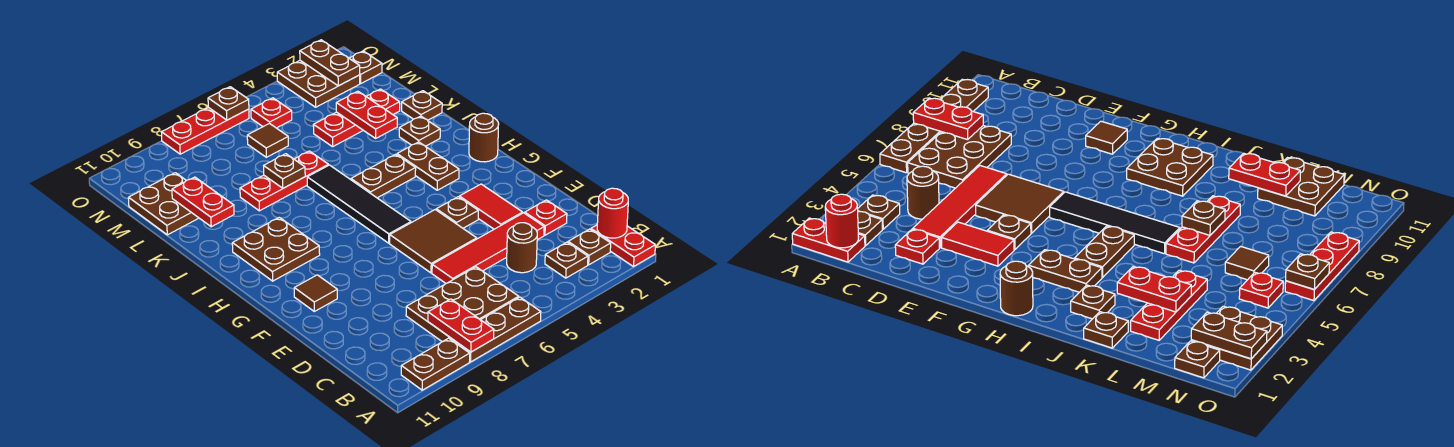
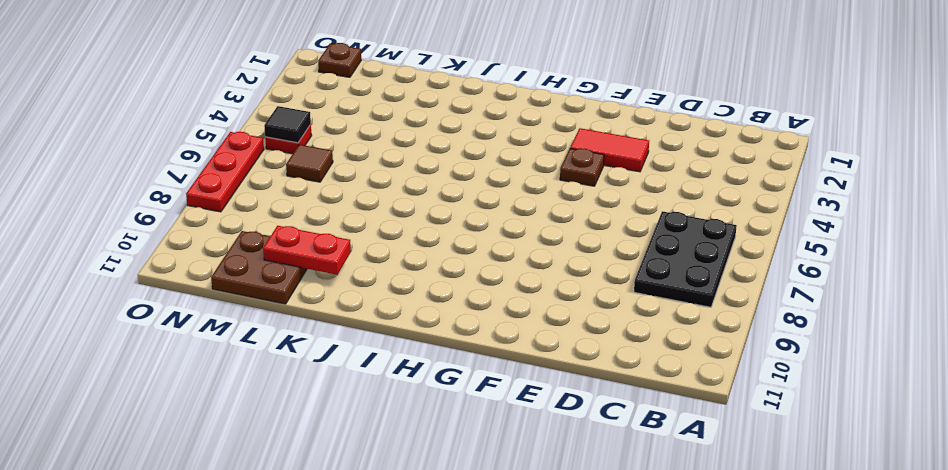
black plate B6:C8 level 1 -> brown plate B6:C8 level 1
black tile N5 level 2 -> none
none -> red plate A1:B1 level 1
none -> brown plate A6:A8 level 1
none -> brown plate A9:A10 level 1
none -> brown plate B2 level 1

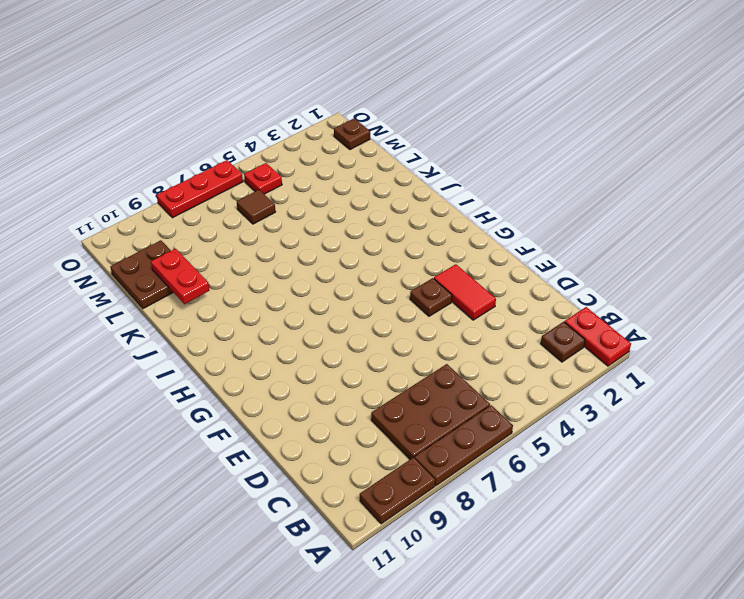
none -> brown plate B3 level 1
none -> brown round brick C4 level 1
none -> red plate D2 level 1
none -> red tile D3:D6 level 1

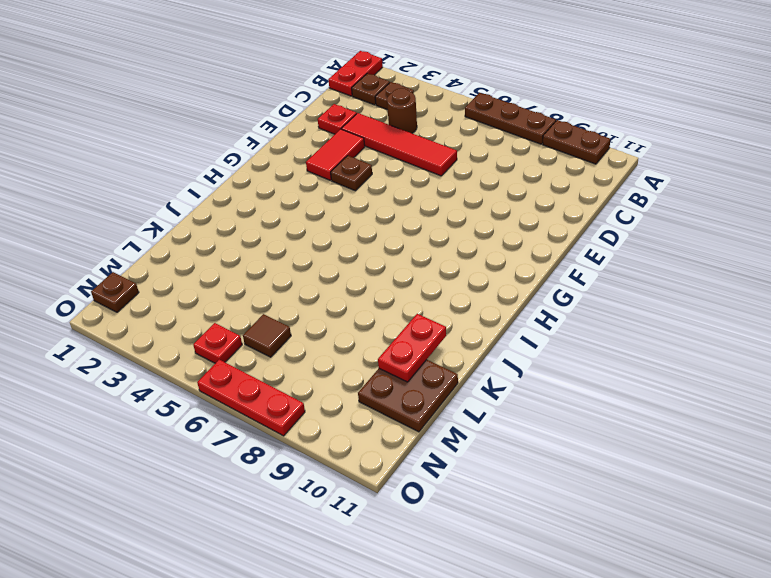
none -> brown plate B6:C8 level 1
none -> brown tile E5:F6 level 1
none -> brown tile F10 level 1
none -> black tile G6:J6 level 1

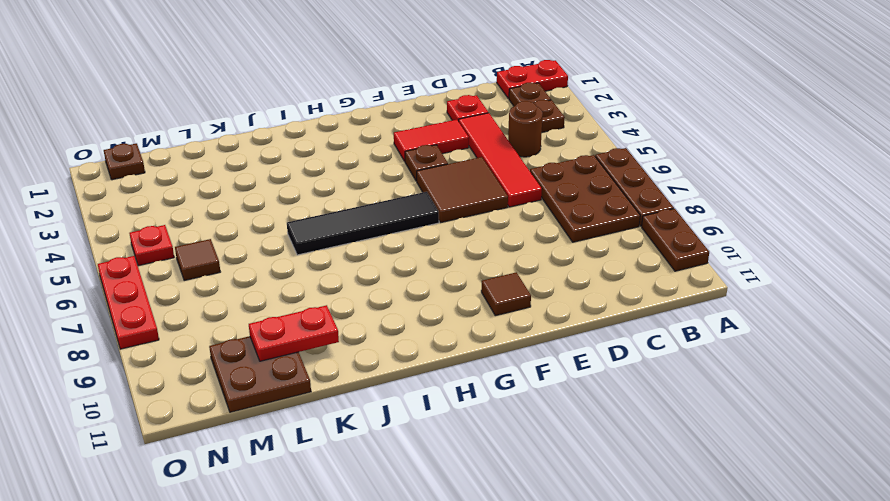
none -> brown round brick H1 level 1
none -> brown plate H3:I3 level 1
none -> brown plate H9:I10 level 1
none -> brown plate I4:I5 level 1

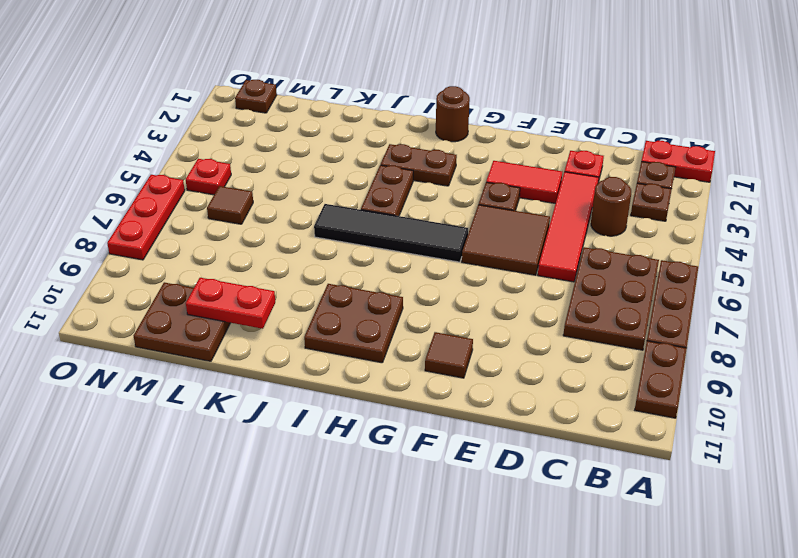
none -> brown plate J2 level 1
none -> brown plate K1 level 1
none -> red plate K6:K8 level 1
none -> red plate L2:L4 level 1

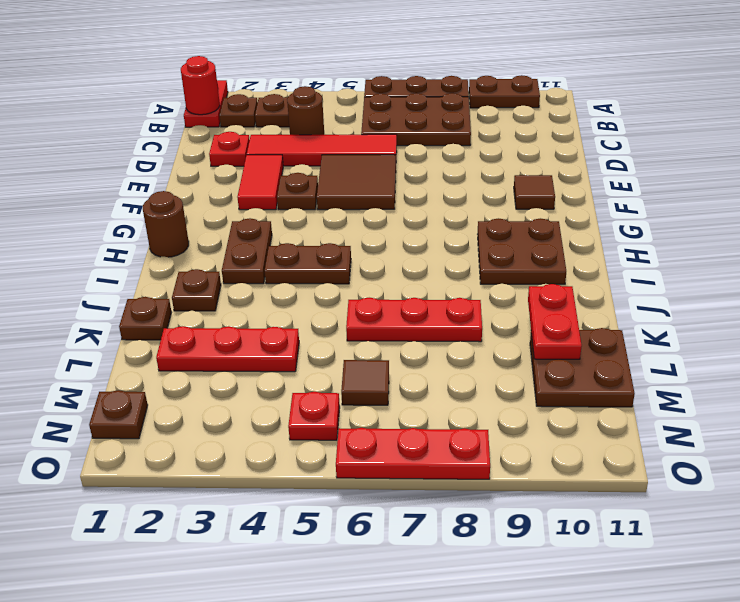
none -> black tile G6:J6 level 1
none -> brown plate N2:O3 level 1
none -> red plate A8:B8 level 2
none -> red plate K3:L3 level 2

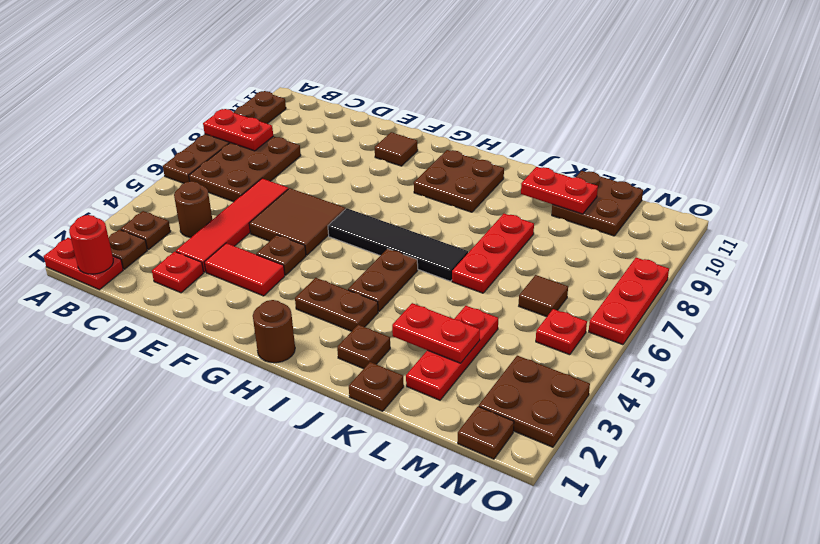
none -> brown plate K7 level 2
none -> brown plate N2:O2 level 2
none -> brown plate O6 level 2

